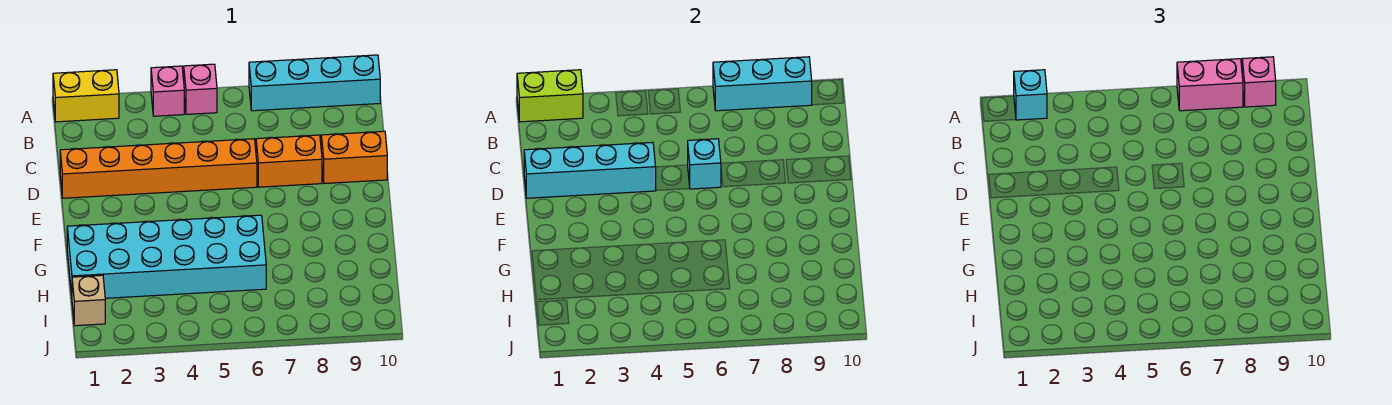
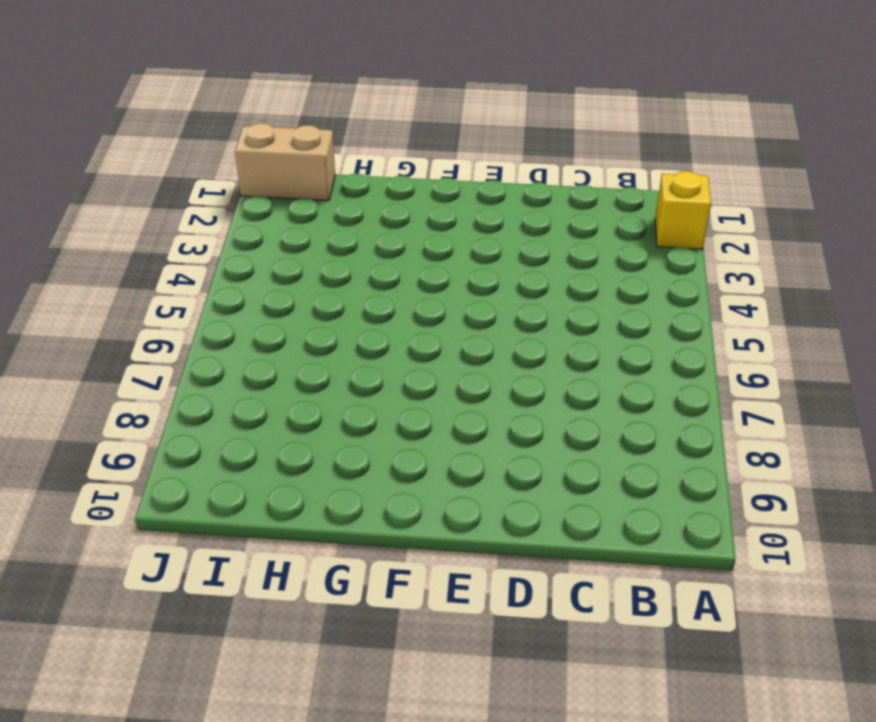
yellow brick A2 level 1 -> yellow brick A1:A2 level 1
tan brick I1:J1 level 1 -> tan brick I1 level 1
none -> pink brick A4 level 1
none -> pink brick A5 level 1
none -> cyan brick A7:A10 level 1

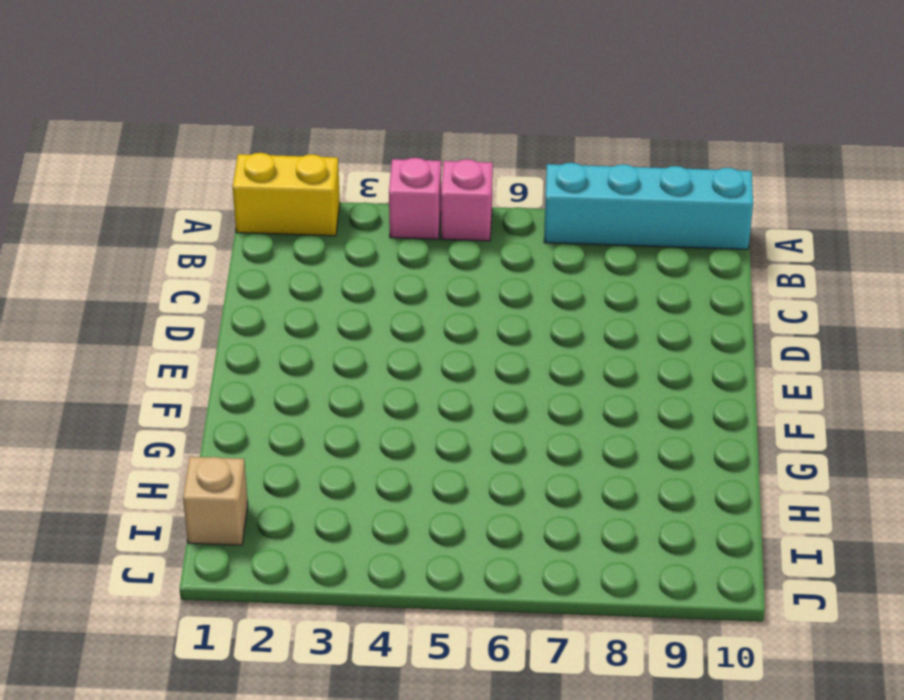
none -> orange brick D1:D6 level 1
none -> orange brick D7:D8 level 1
none -> orange brick D9:D10 level 1

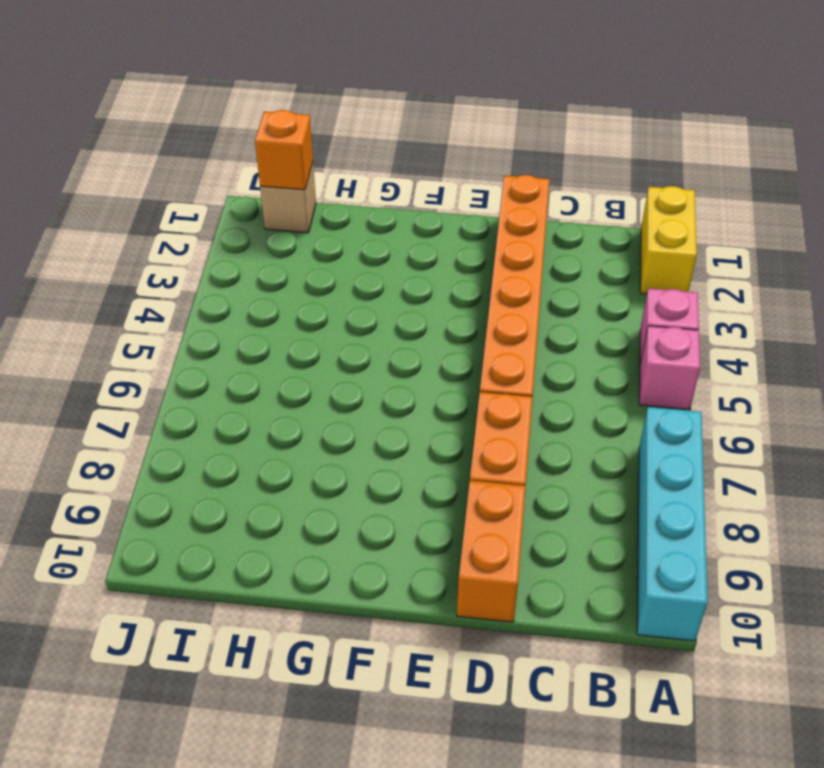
orange brick I1 level 2 -> none
none -> cyan brick G1:H6 level 1
none -> lime brick A1:A2 level 2
none -> cyan brick A7:A9 level 2

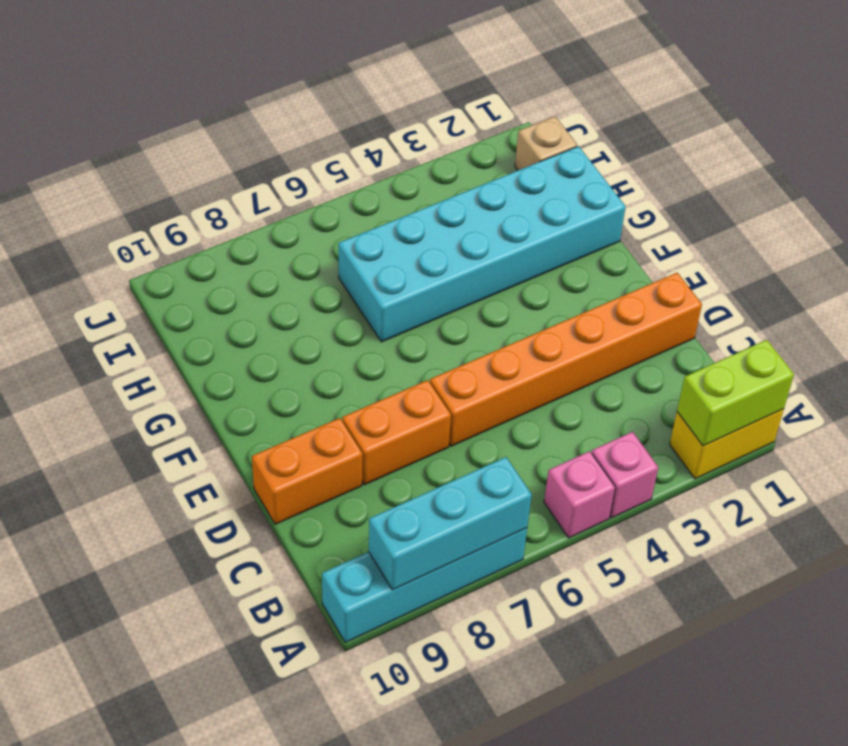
none -> cyan brick D1:D4 level 2
none -> cyan brick D6 level 2
none -> cyan brick A2 level 3

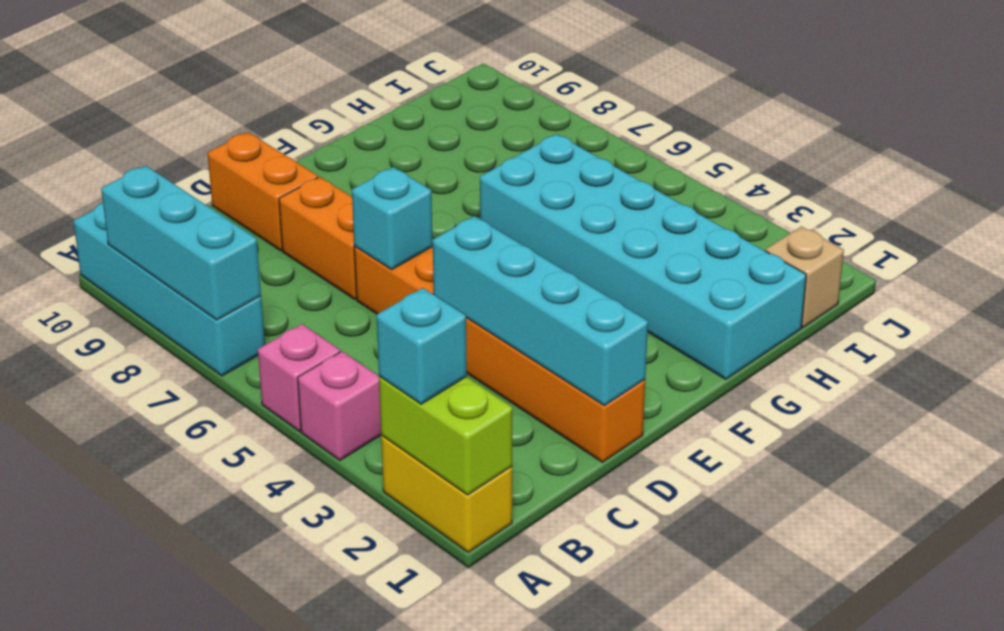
none -> pink brick A7:A8 level 3
none -> pink brick A9 level 3

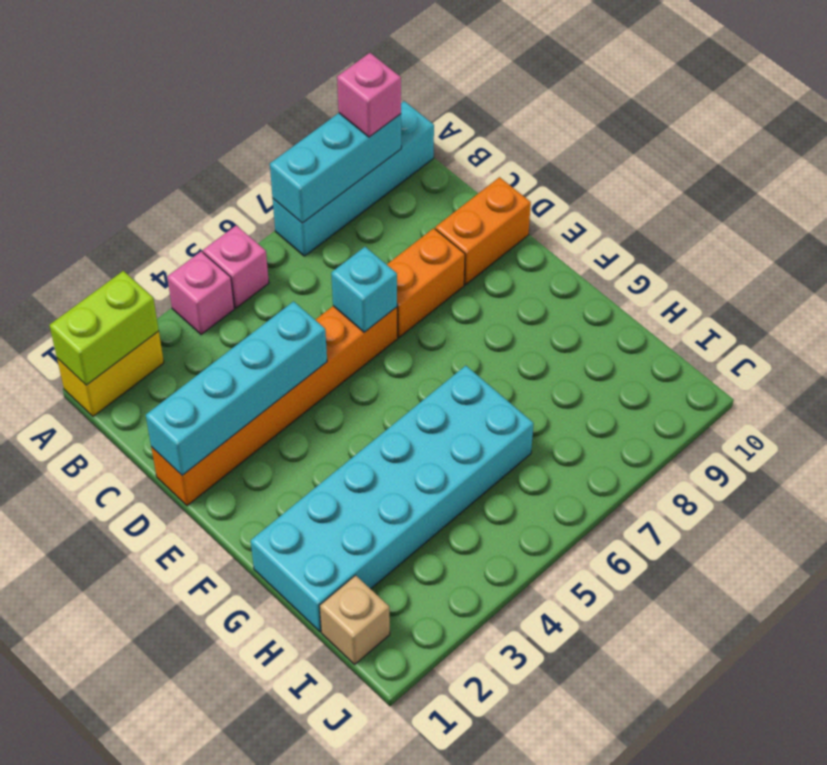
none -> cyan brick A2 level 3
none -> pink brick A7:A8 level 3

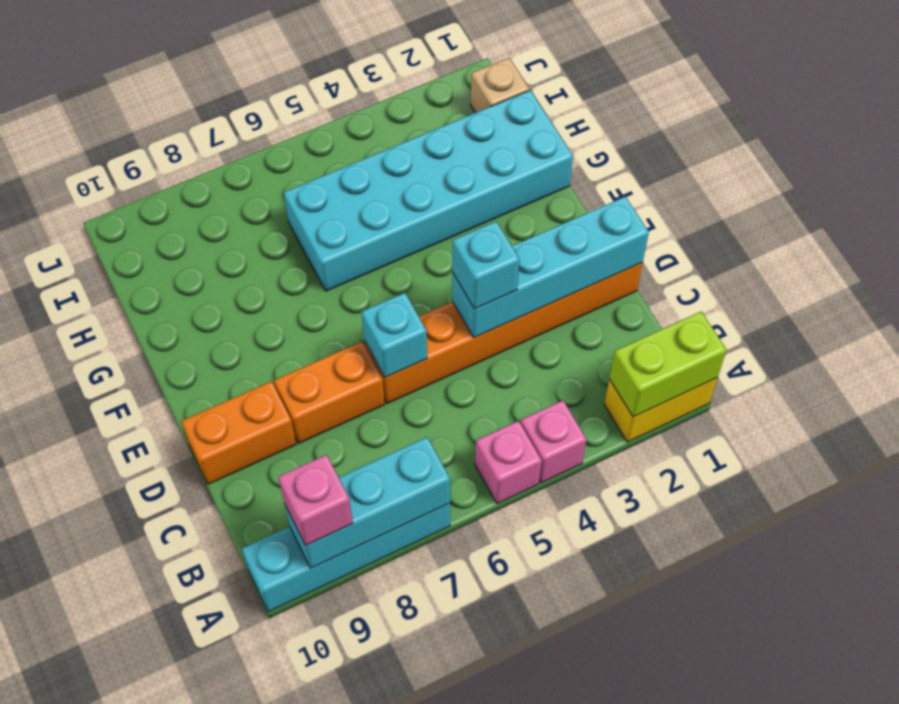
cyan brick D4 level 3 -> cyan brick A2 level 3
none -> pink brick A7:A8 level 3

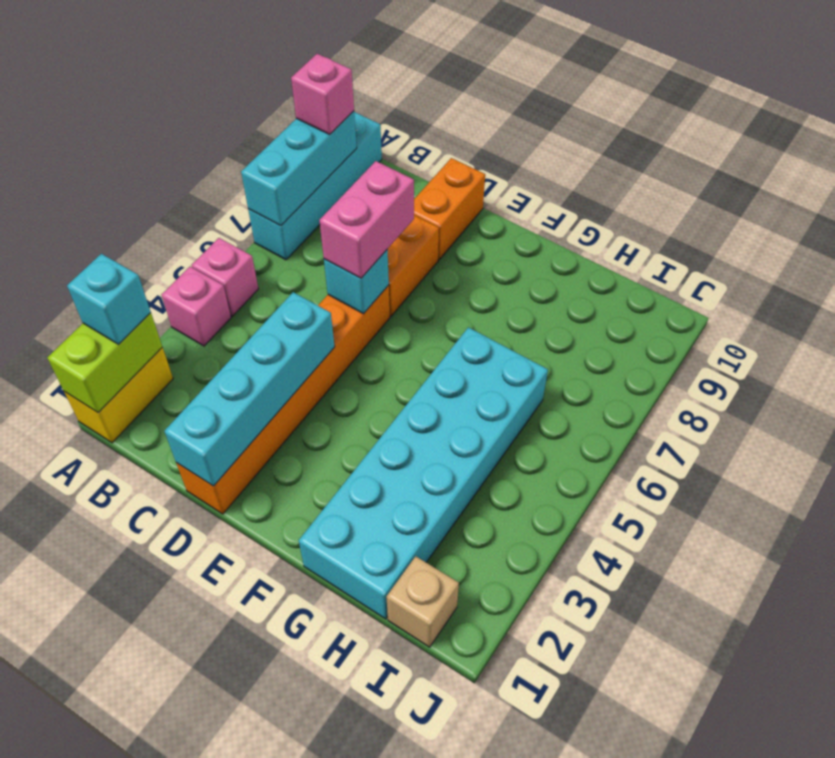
pink brick D6:D7 level 3 -> pink brick A7:A8 level 3

